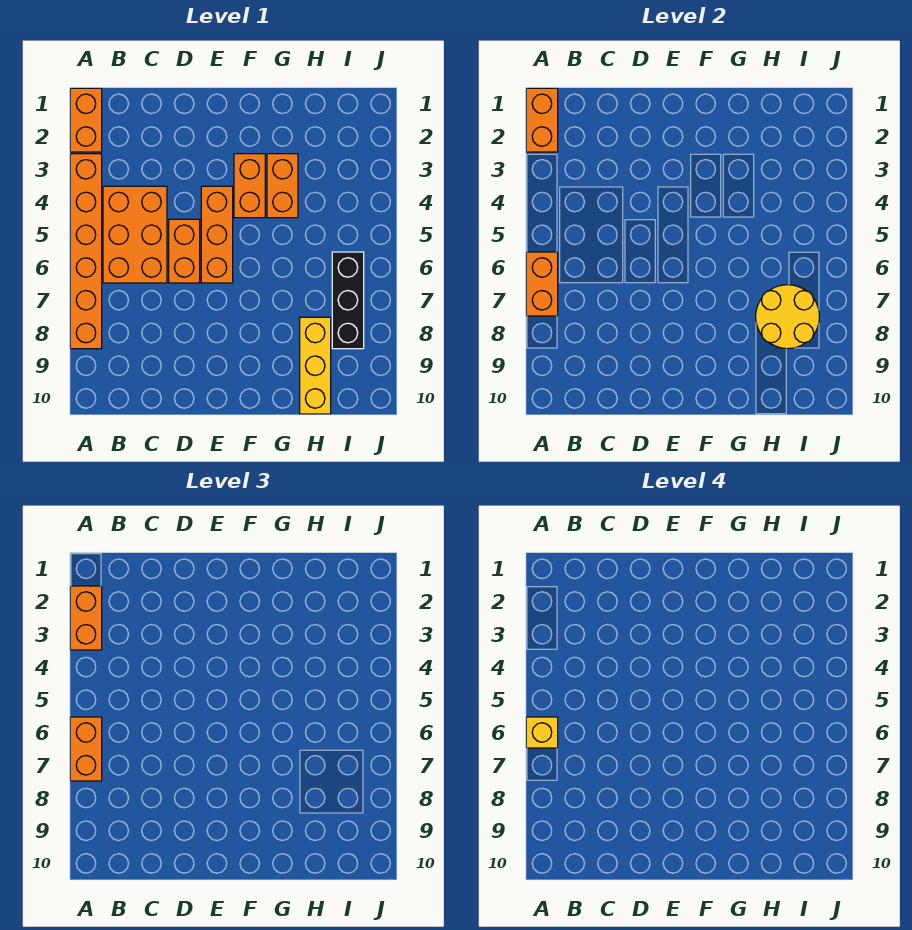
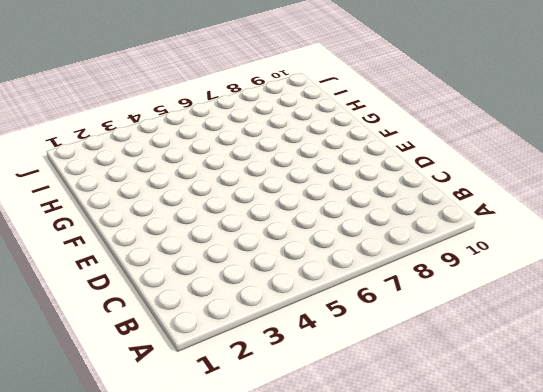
none -> orange brick A1:A2 level 1
none -> orange brick A3:A8 level 1
none -> orange brick B4:C6 level 1

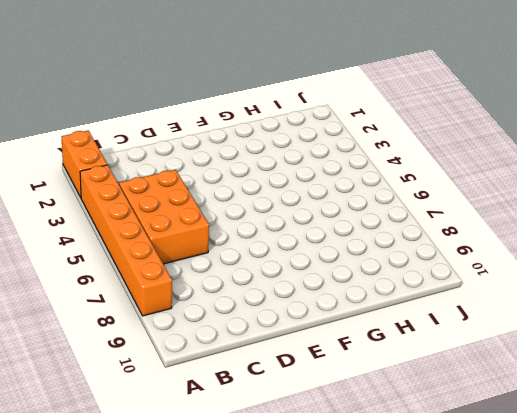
none -> orange brick D5:D6 level 1
none -> orange brick E4:E6 level 1
none -> orange brick F3:F4 level 1

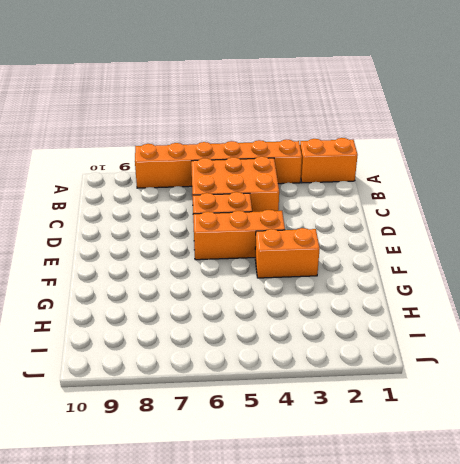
none -> orange brick G3:G4 level 1
none -> yellow brick H8:H10 level 1
none -> black brick I6:I8 level 1

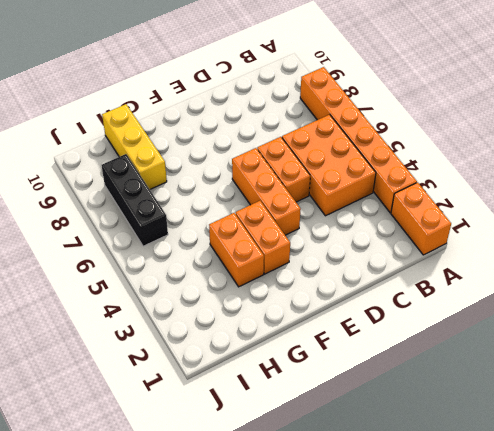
none -> orange brick A1:A2 level 2
none -> orange brick A6:A7 level 2
none -> yellow round brick H7:I8 level 2

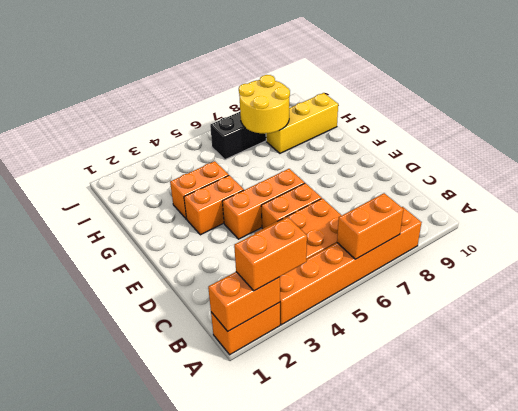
none -> orange brick A6:A7 level 3
none -> yellow brick A6 level 4

